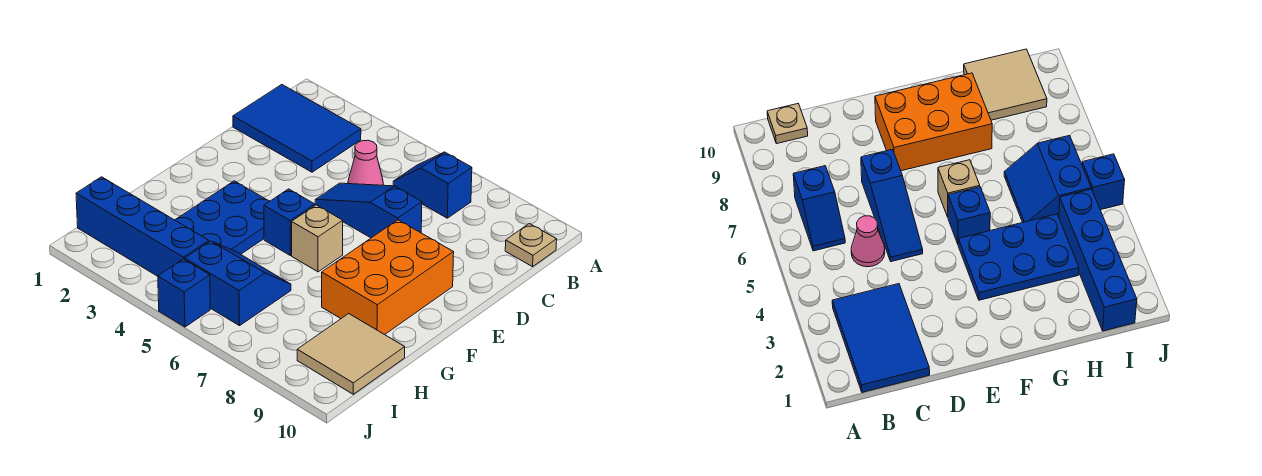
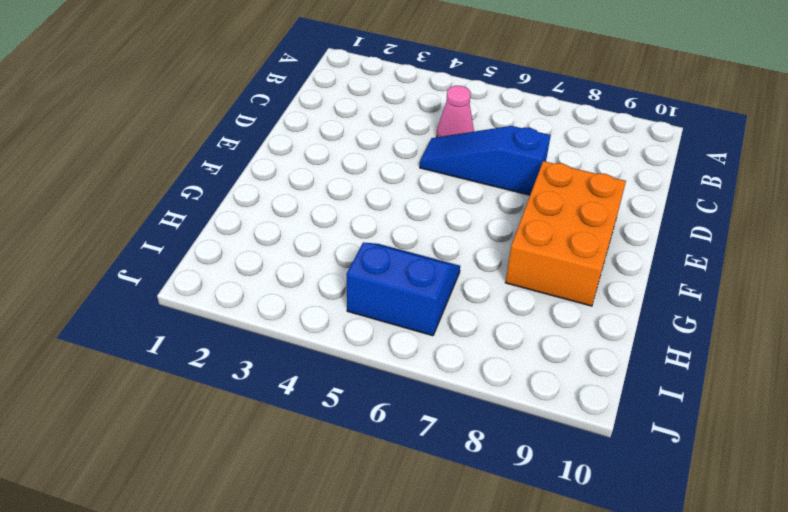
none -> blue tile B1:C3 level 1
none -> blue slope B6:B7 level 1 top 7
none -> tan plate B10 level 1

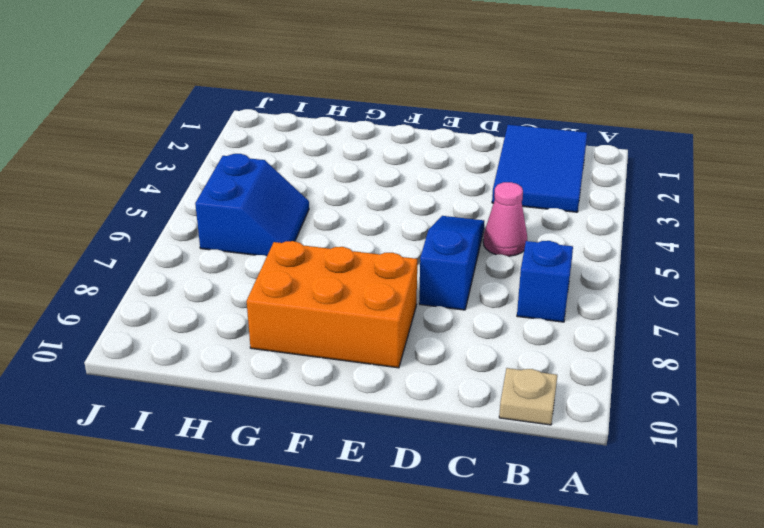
none -> blue plate F3:H4 level 1
none -> blue brick F5 level 1
none -> tan brick F6 level 1

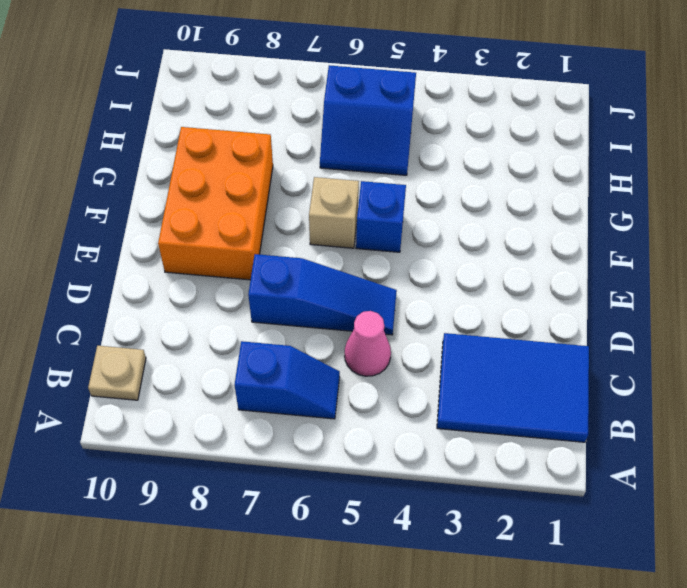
none -> blue plate F3:H4 level 1
none -> tan tile H9:I10 level 1
none -> blue brick I1:I4 level 1

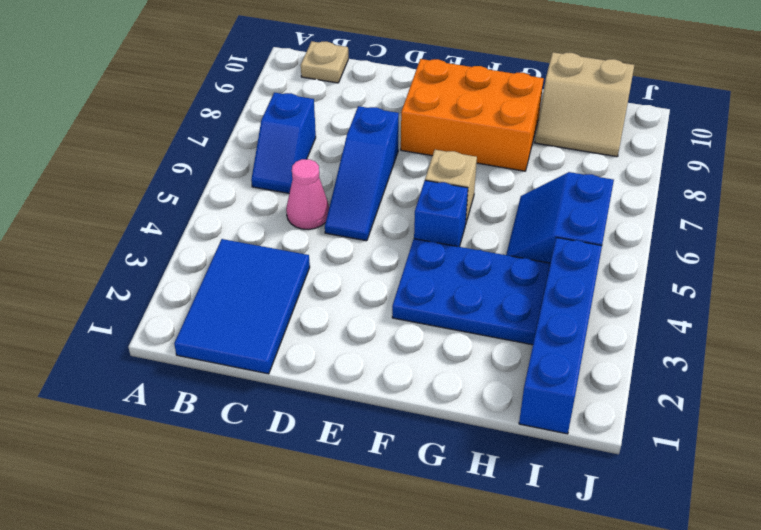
tan slope H9:I10 level 1 top 10 -> tan tile H9:I10 level 1
none -> blue brick J5 level 1

